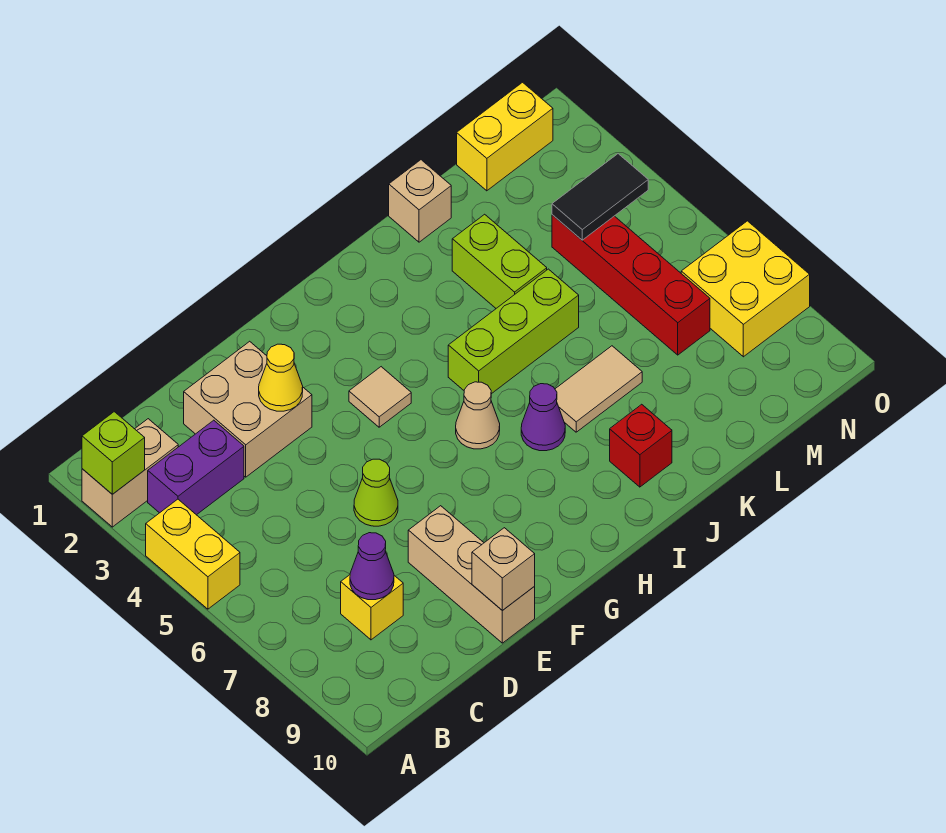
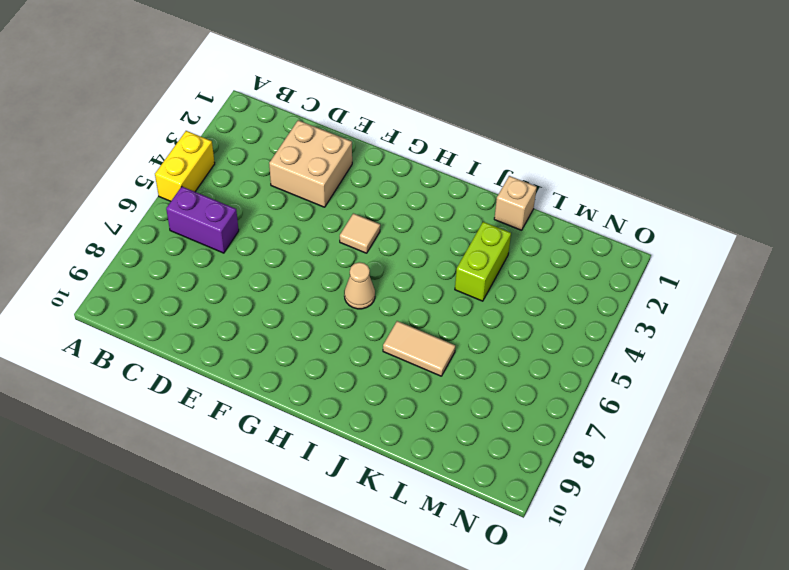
purple brick B6:C6 level 1 -> purple brick B3:C3 level 1
none -> tan brick A2:B2 level 1
none -> yellow brick C8 level 1
none -> lime cone E6 level 1

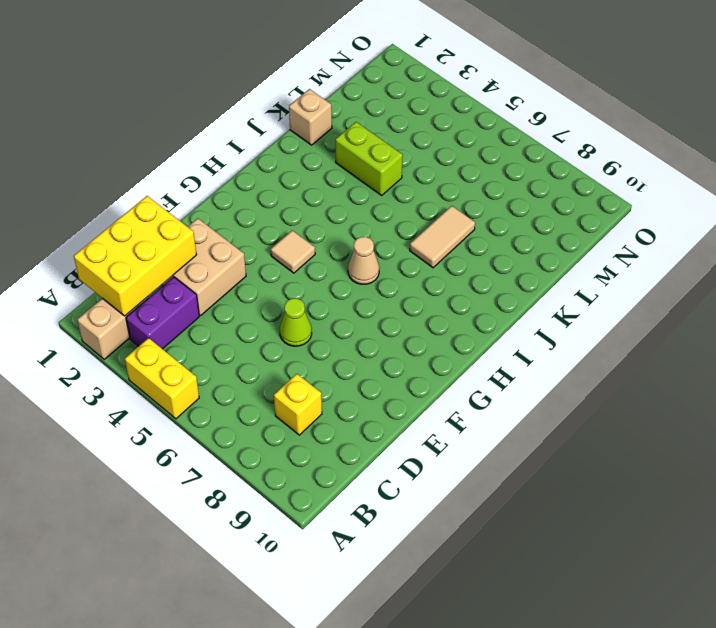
yellow brick B1:D2 level 2 -> none
none -> tan brick E8:E10 level 1
none -> lime brick I5:K5 level 1
none -> purple cone I7 level 1

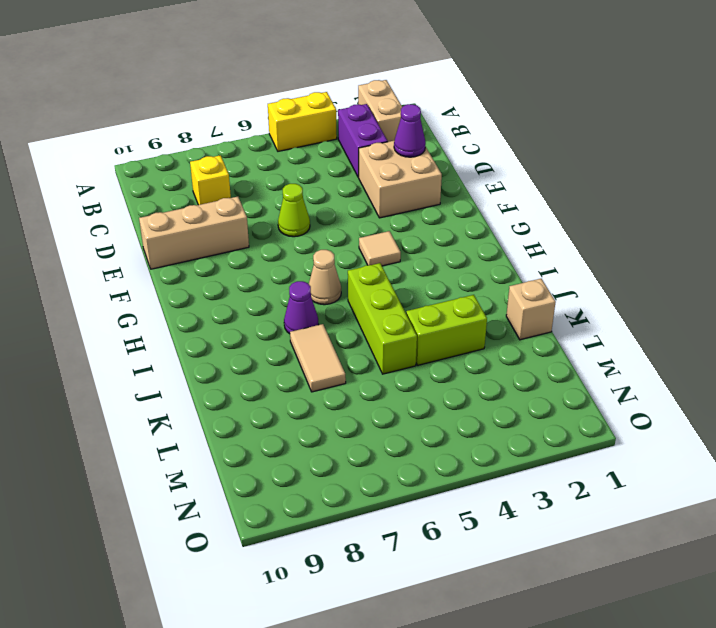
purple cone D2 level 2 -> purple cone C8 level 2
none -> red brick J9 level 1
none -> yellow brick M1:N1 level 1
none -> red brick M4:M7 level 1

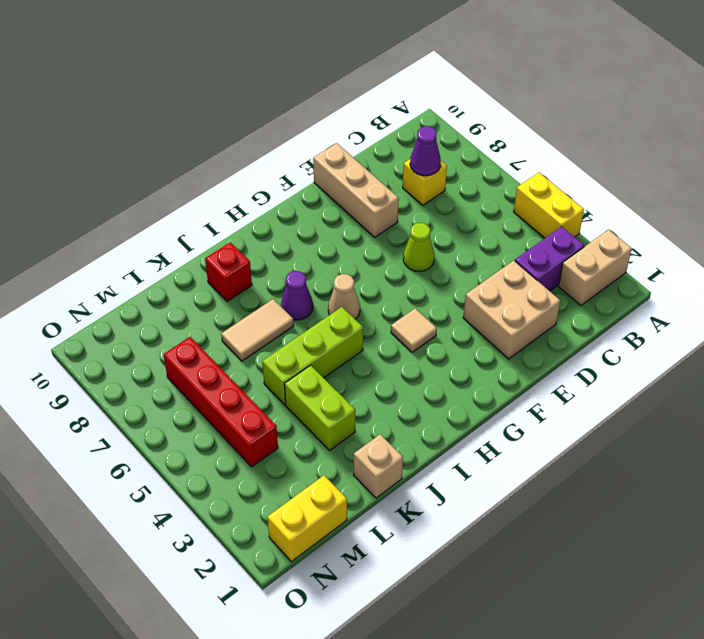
none -> yellow brick N7:O8 level 1
none -> lime brick A2 level 2
none -> yellow cone E3 level 2

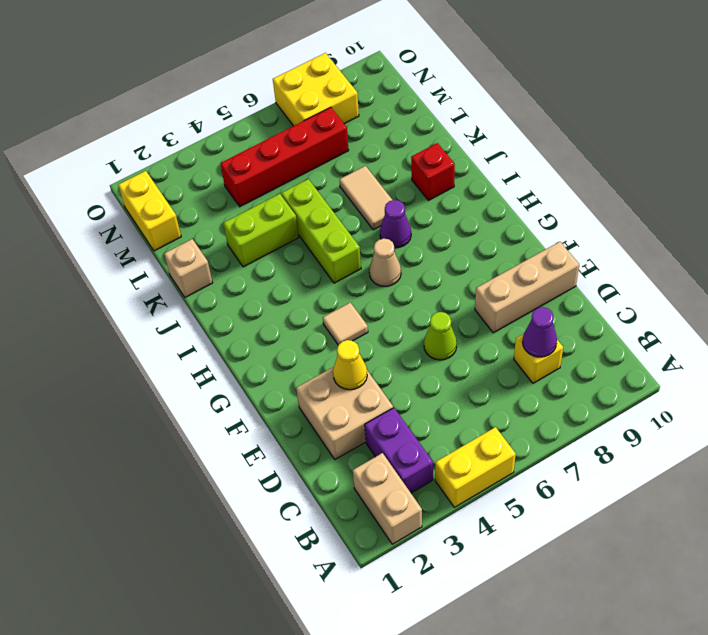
none -> lime brick A2 level 2
none -> tan brick E10 level 2
none -> black tile M4:N4 level 2

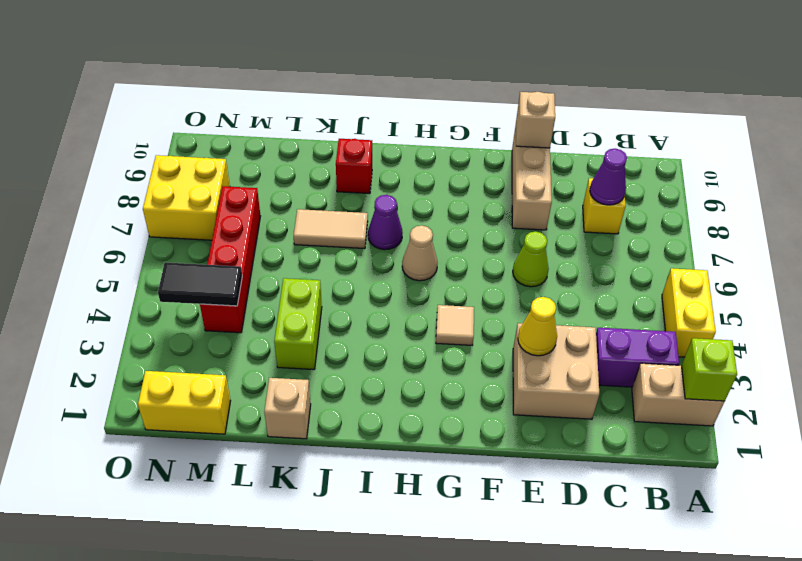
none -> lime brick I5:K5 level 1

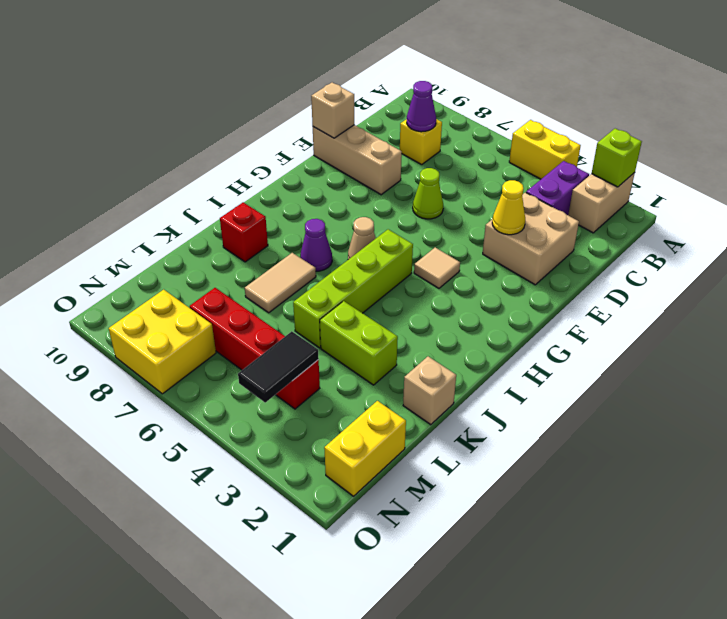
lime brick H5:K5 level 1 -> lime brick I5:K5 level 1

